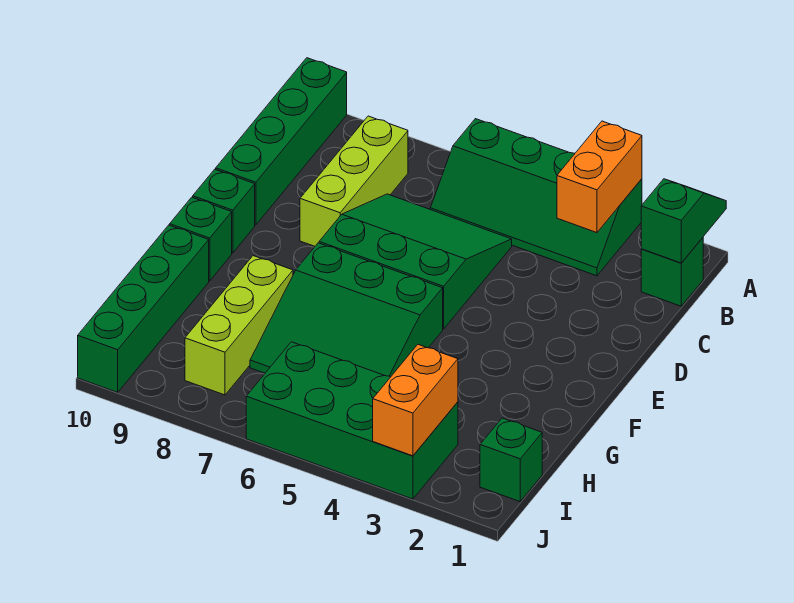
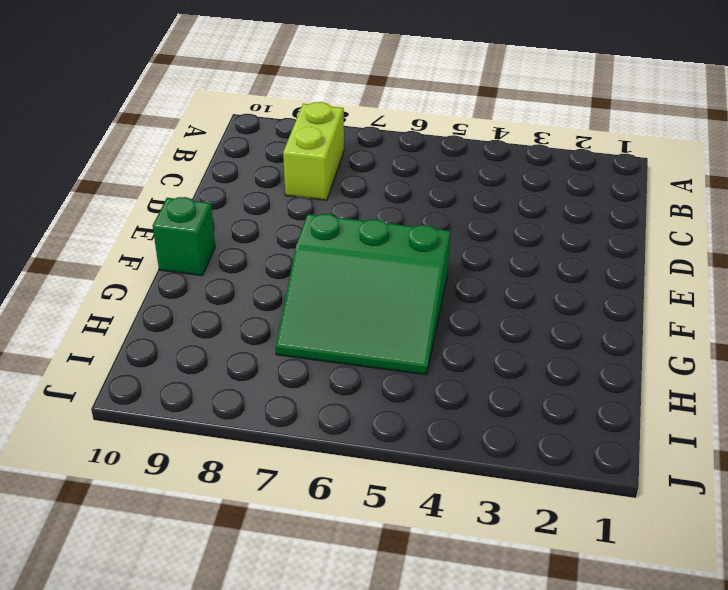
lime brick B8:C8 level 1 -> lime brick B8:D8 level 1
none -> green slope A3:B6 level 1 top A
none -> green brick A10:D10 level 1
none -> green brick B1 level 1

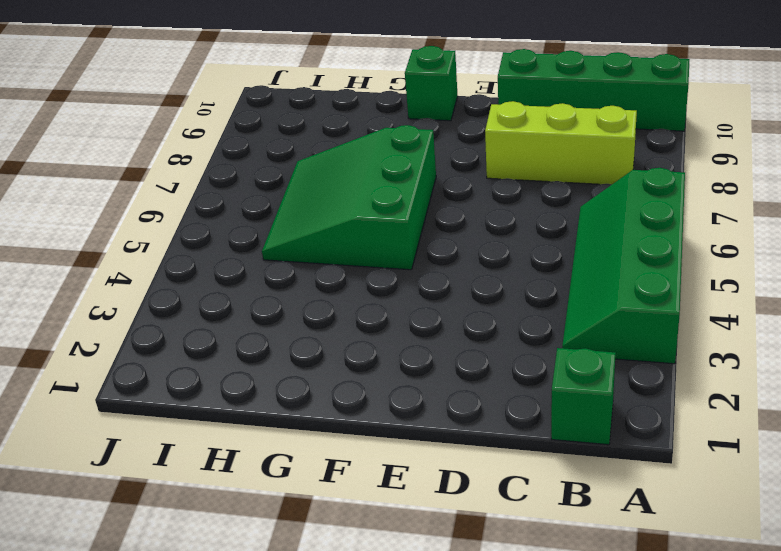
none -> green slope C5:E7 level 1 top E
none -> green brick E10 level 1
none -> lime brick G8:I8 level 1

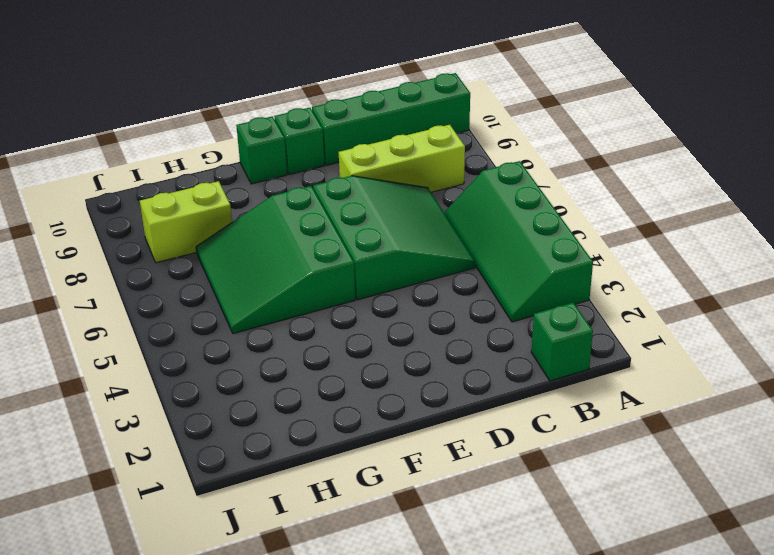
lime brick H8:I8 level 1 -> lime brick G8:I8 level 1
none -> green brick G10:J10 level 1
none -> green brick I1 level 1
none -> green brick I3:J6 level 1

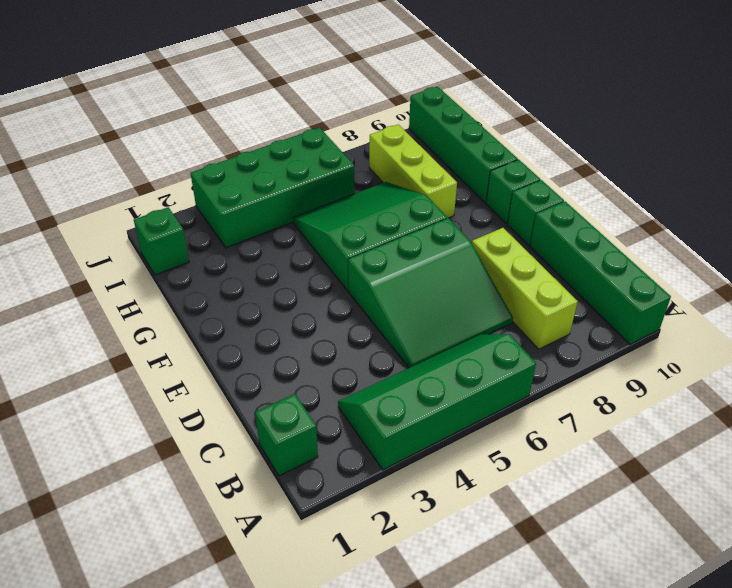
none -> green slope A1:B1 level 2 top B
none -> orange brick A3:B3 level 2
none -> orange brick I3:J3 level 2

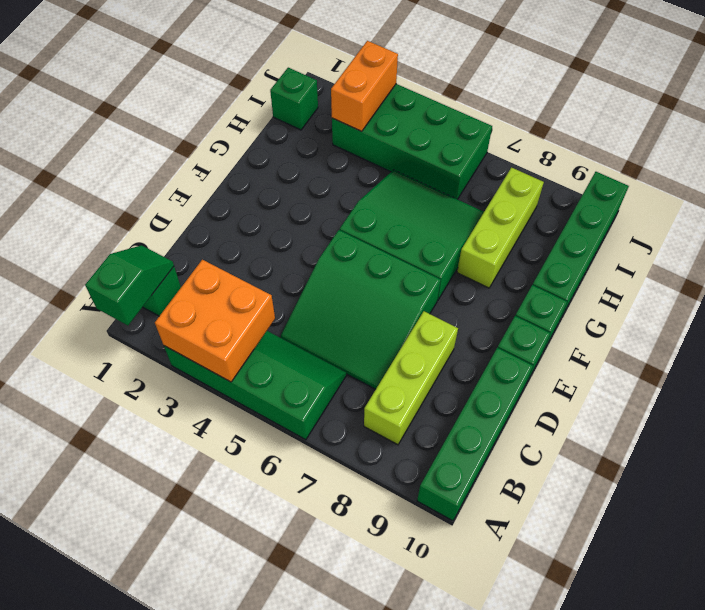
green slope A1:B1 level 2 top A -> green slope A1:B1 level 2 top B
orange brick A3:B4 level 2 -> orange brick A3:B3 level 2

